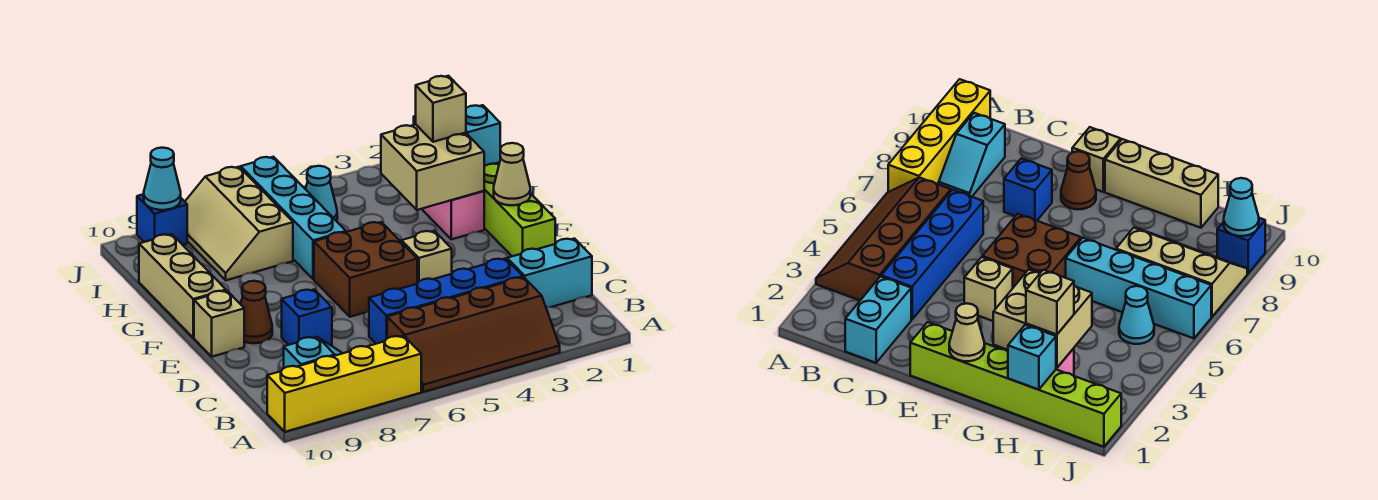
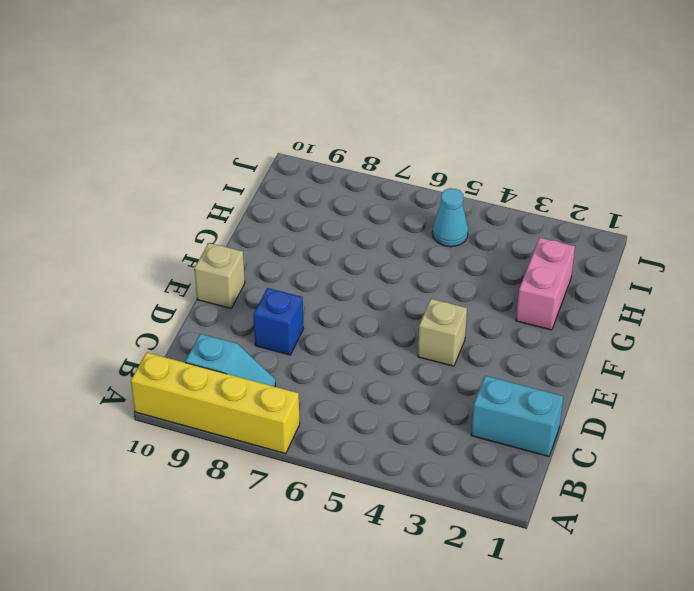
none -> brown slope A3:B6 level 1 top B
none -> blue brick C3:C6 level 1
none -> lime brick E1:J1 level 1

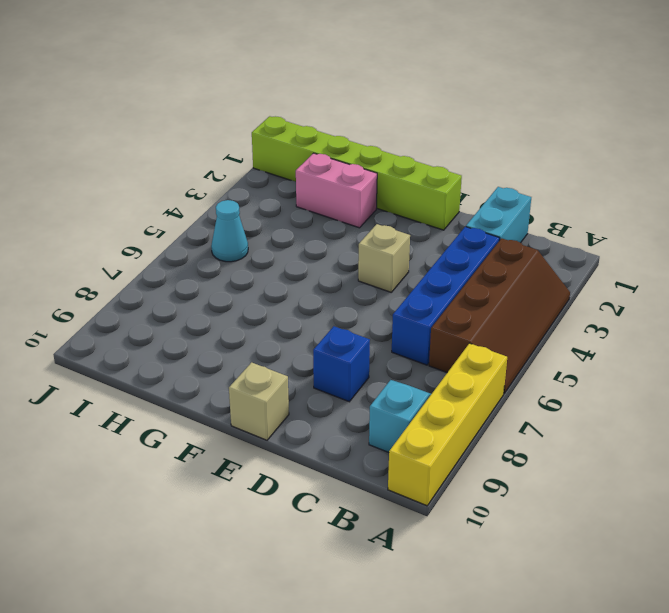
none -> brown brick E5:F6 level 1
none -> brown cone E9 level 1
none -> tan brick F10:H10 level 1

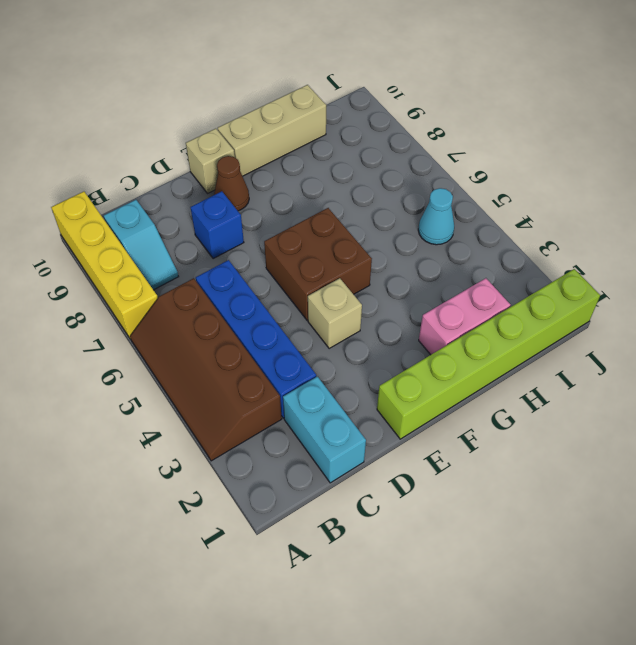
none -> cyan brick G6:J6 level 1
none -> tan slope H7:J8 level 1 top 7
none -> blue brick J9 level 1

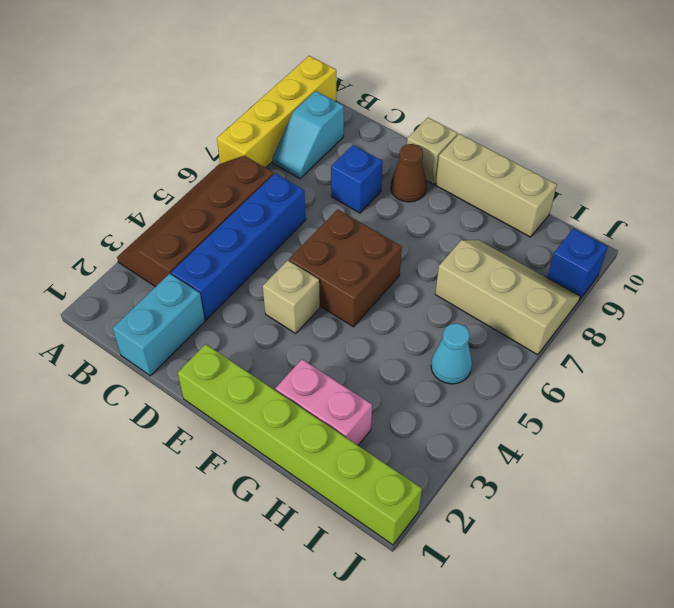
none -> cyan brick G6:J6 level 1
none -> tan cone F1 level 2
none -> tan brick G2:H3 level 2

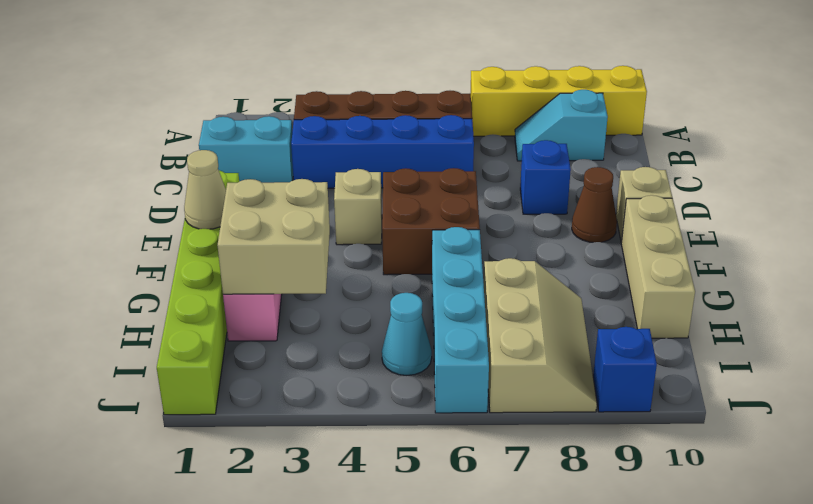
none -> cyan brick H1 level 2
none -> cyan cone J9 level 2
none -> tan brick H2 level 3

